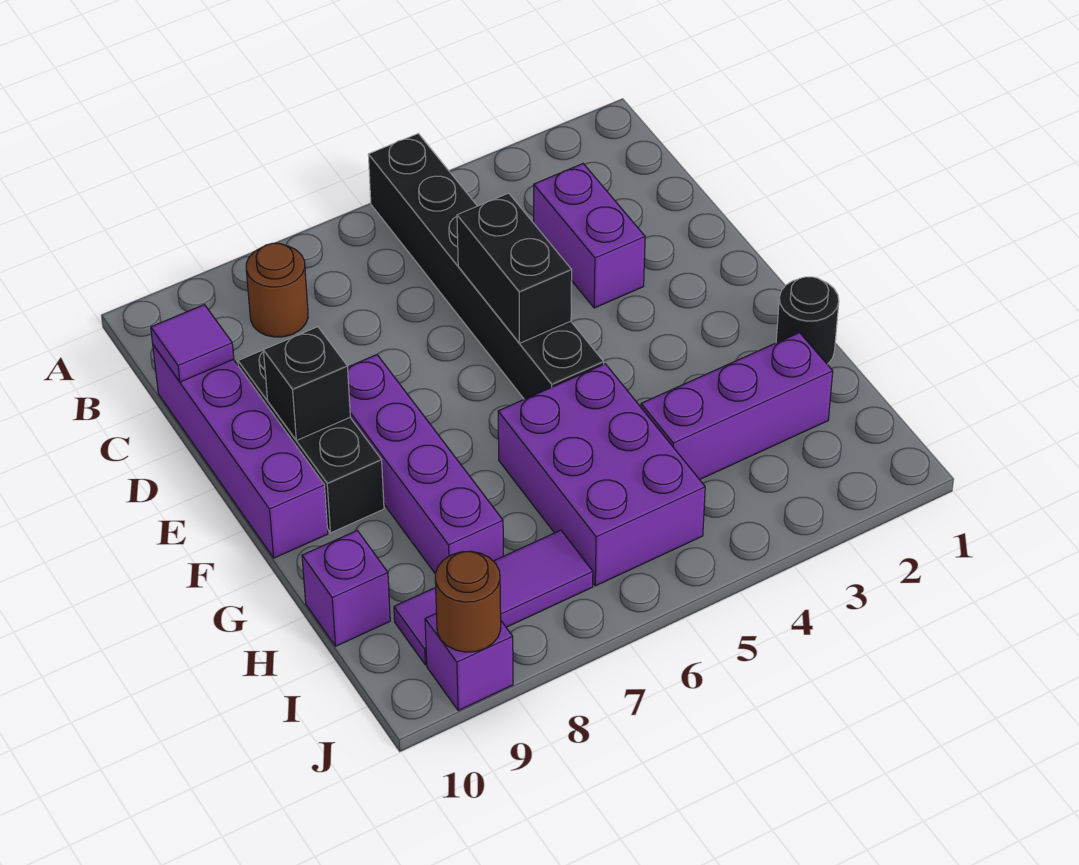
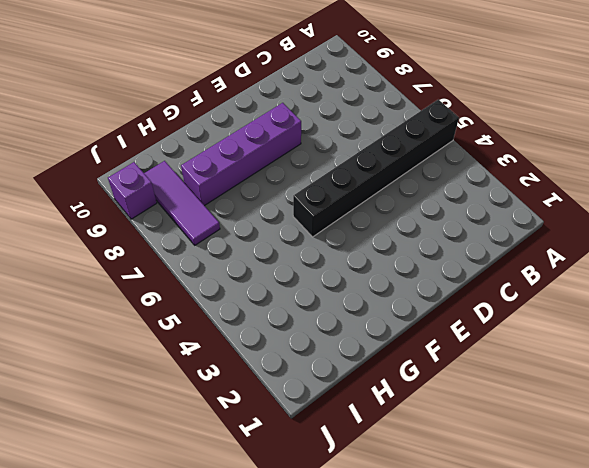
none -> brown round brick B8 level 1
none -> purple brick C3:D3 level 1
none -> purple brick C10:F10 level 1

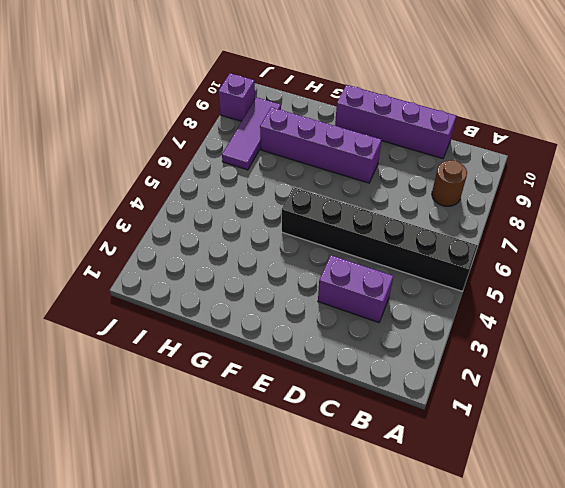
none -> black brick D9:F9 level 1
none -> black round brick G1 level 1
none -> purple brick G5:I6 level 1

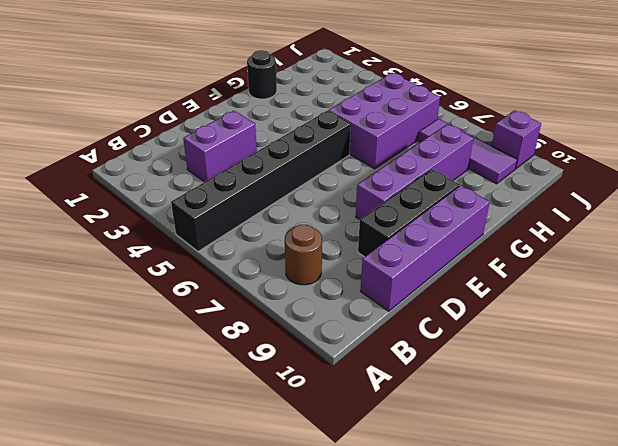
none -> purple brick H2:H4 level 1
none -> purple brick H10 level 1
none -> purple tile C10 level 2

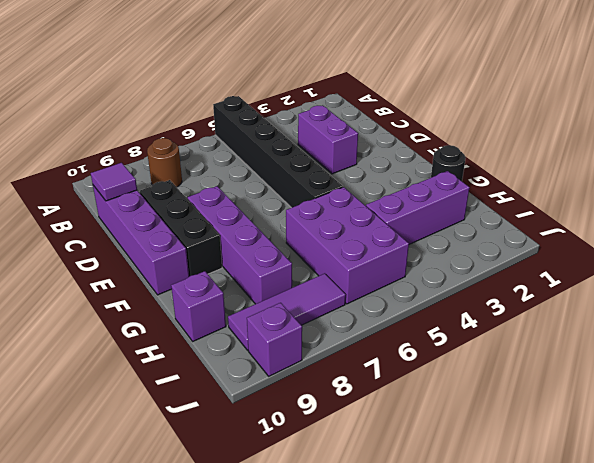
none -> black brick D5:E5 level 2
none -> black brick E9 level 2
none -> brown round brick J9 level 2

